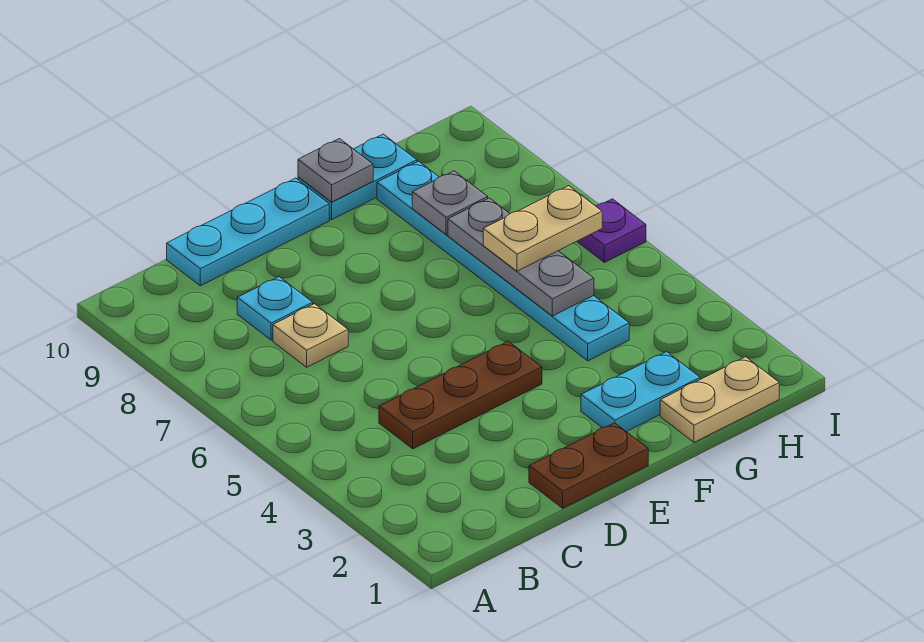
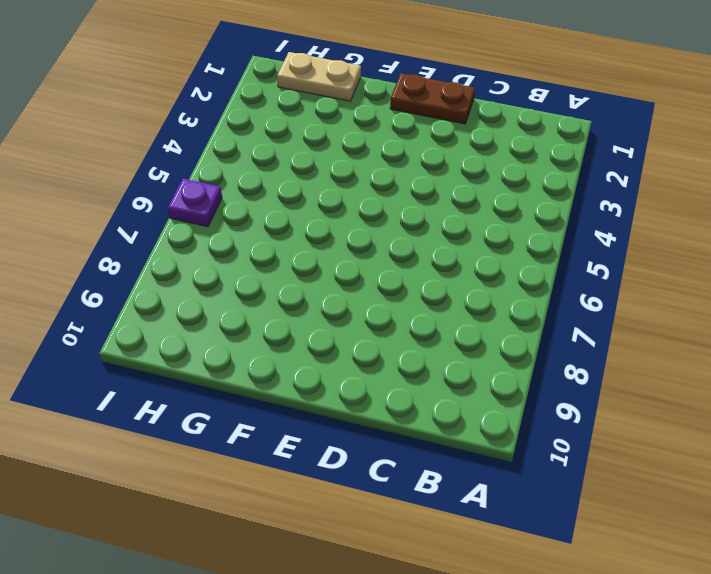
none -> brown plate C4:E4 level 1
none -> tan plate C7 level 1
none -> cyan plate C8 level 1

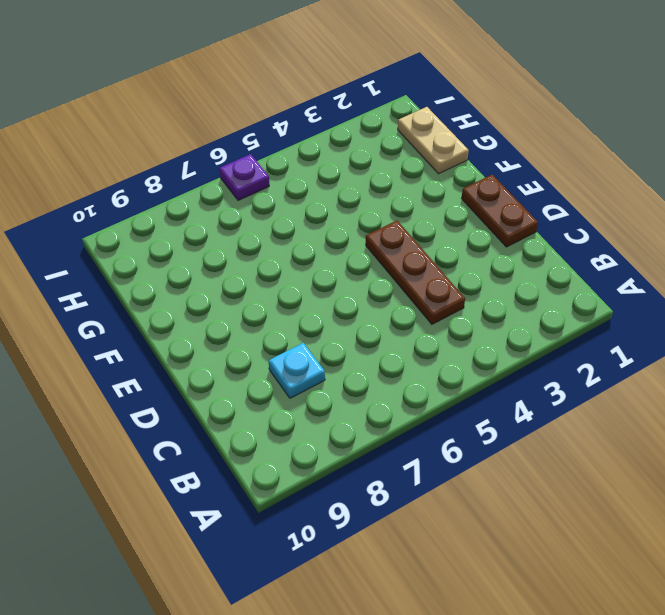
none -> tan plate C7 level 1
none -> cyan plate C10:E10 level 1
none -> cyan plate F2:G2 level 1

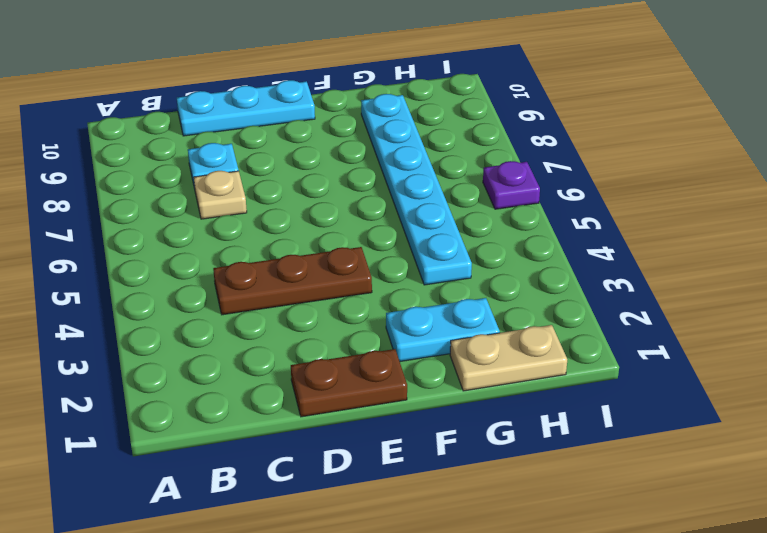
none -> cyan plate F10:G10 level 1
none -> grey plate F10 level 2
none -> grey plate G5:G7 level 2

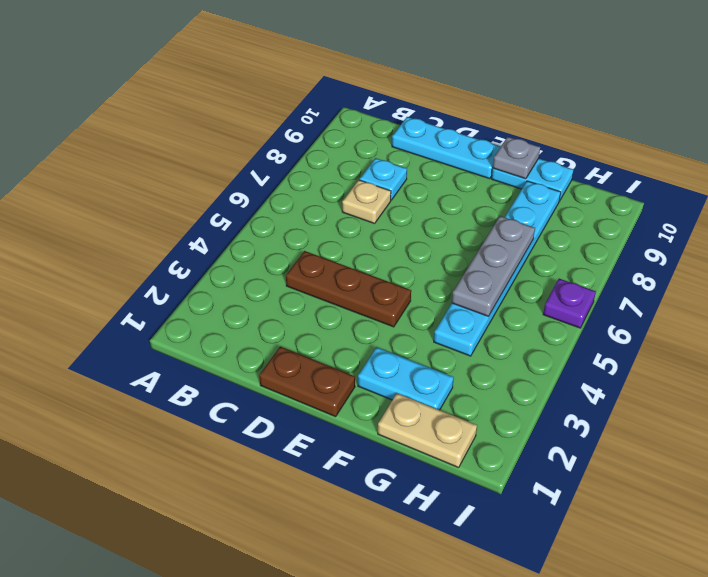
none -> grey plate G8 level 2
none -> tan plate G6:H6 level 3

